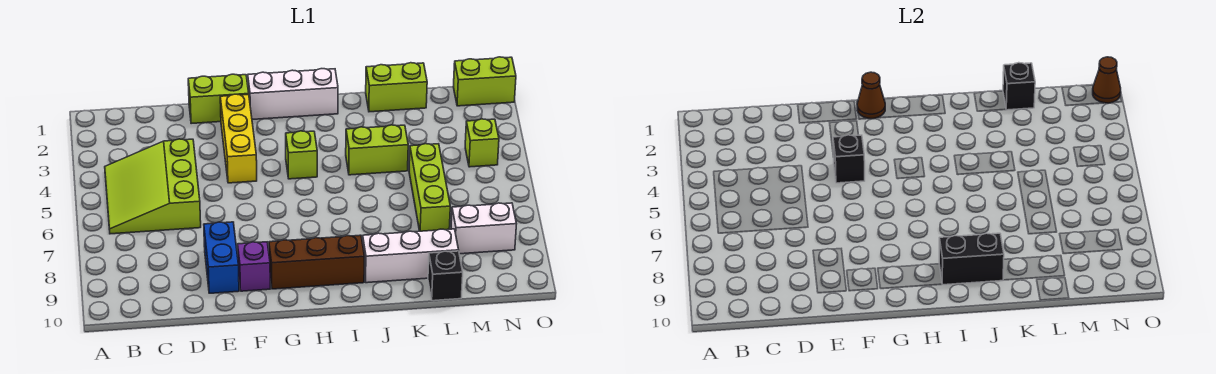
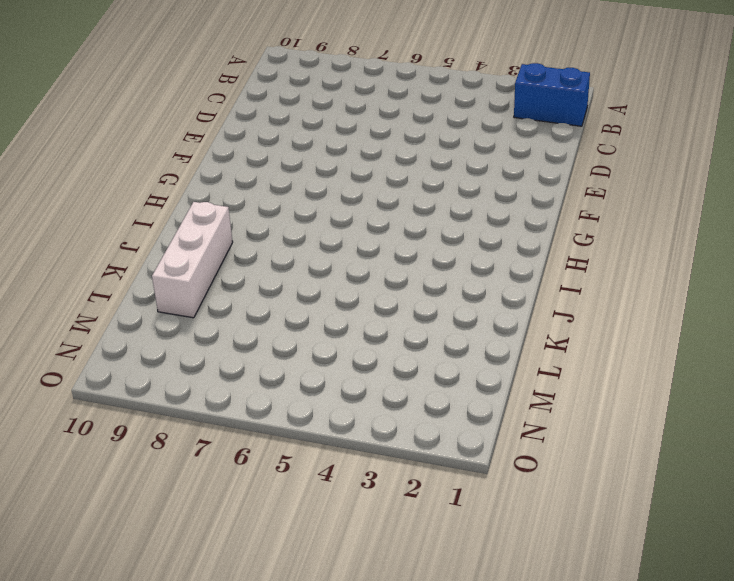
blue brick B1:B2 level 1 -> blue brick E8:E9 level 1
none -> lime slope B4:D6 level 1 top D
none -> lime brick E1:F1 level 1
none -> yellow brick F2:F4 level 1

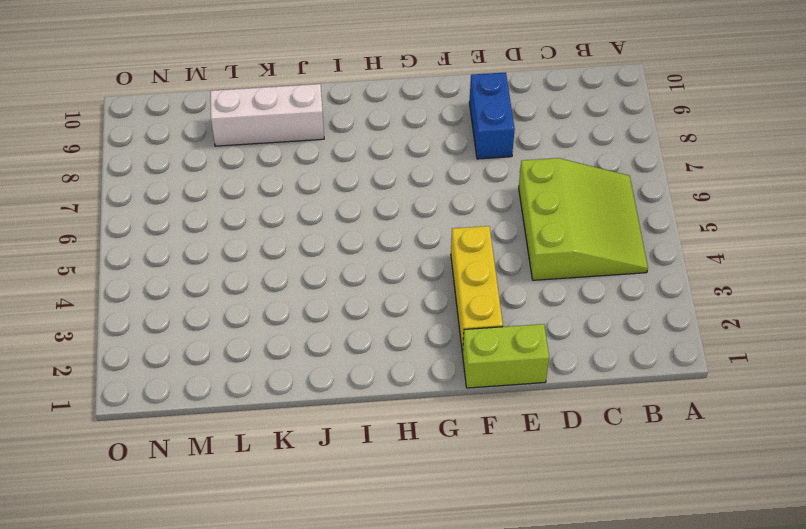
none -> purple brick F9 level 1
none -> white brick G1:I1 level 1
none -> brown brick G9:I9 level 1

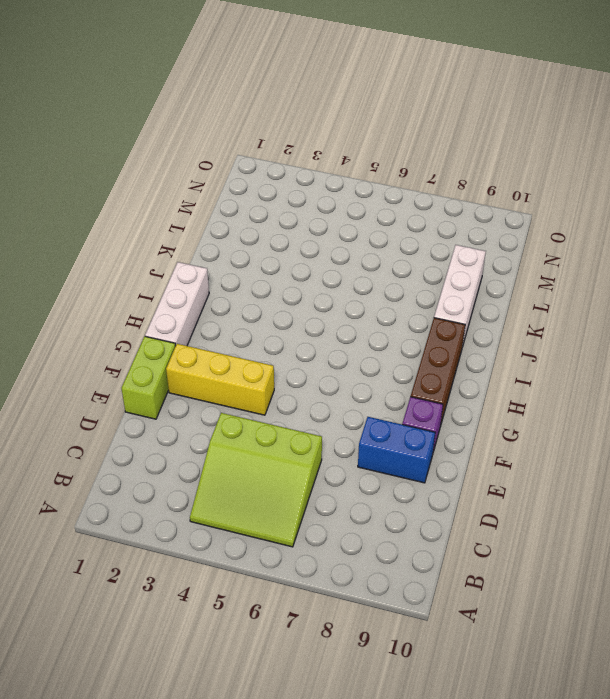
none -> lime brick H4 level 1
none -> lime brick J4:K4 level 1
none -> lime brick K1:L1 level 1

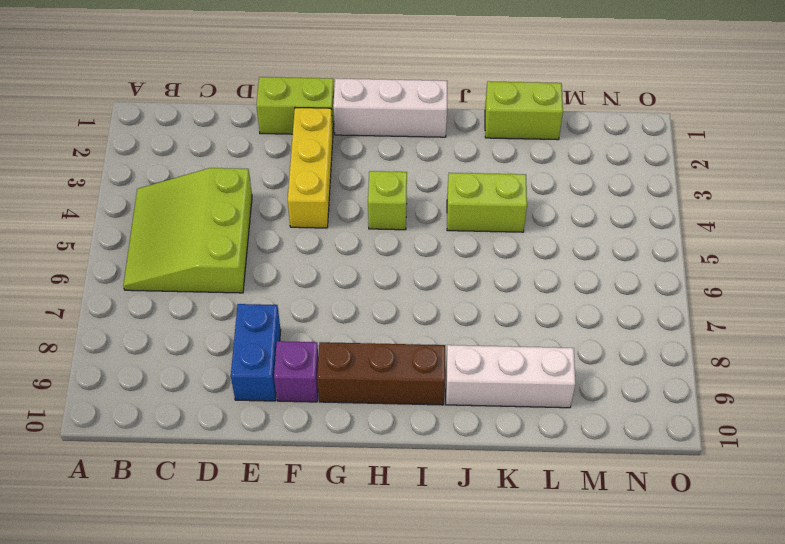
none -> lime brick L5:L7 level 1
none -> black brick L10 level 1
none -> white brick M8:N8 level 1

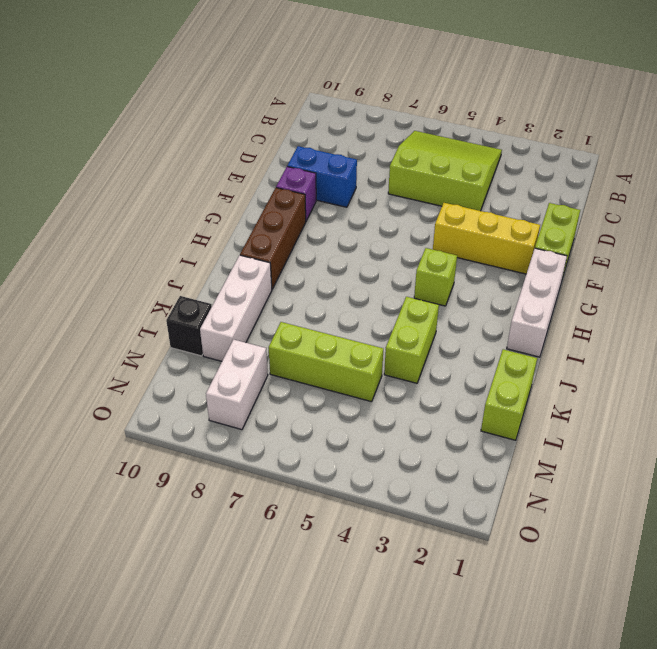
none -> lime brick N1:O1 level 1
none -> lime brick N4 level 1
none -> black brick F4 level 2

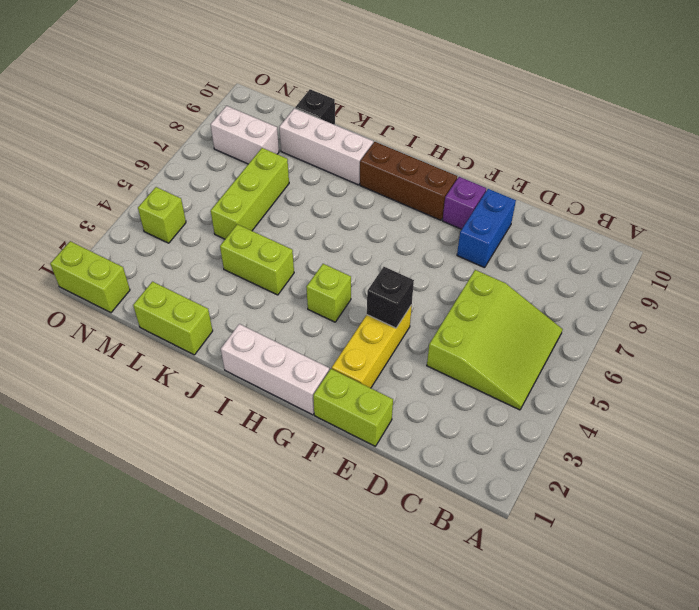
none -> brown cone G1 level 2
none -> black brick I9:J9 level 2
none -> black brick L1 level 2

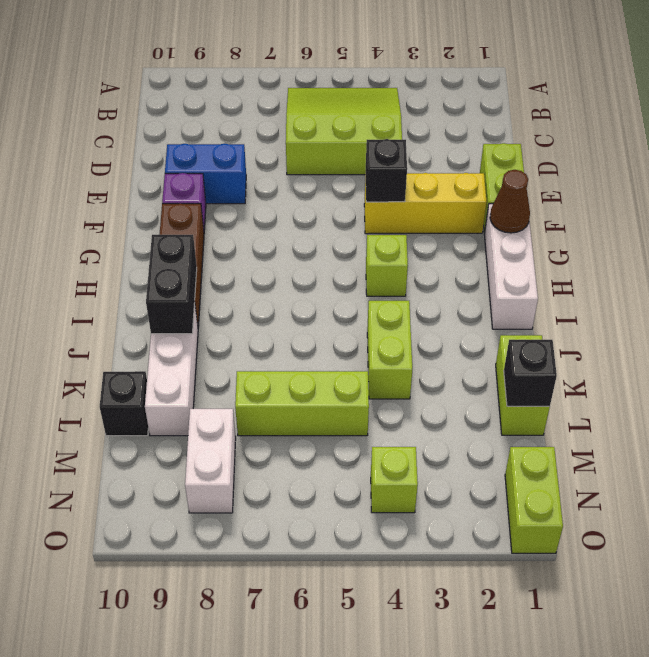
none -> brown cone O1 level 2

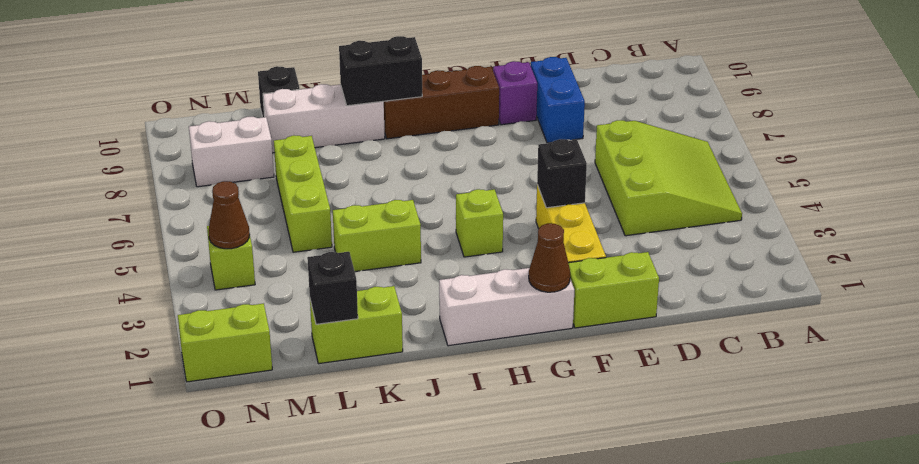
brown cone N4 level 2 -> brown cone O1 level 2

